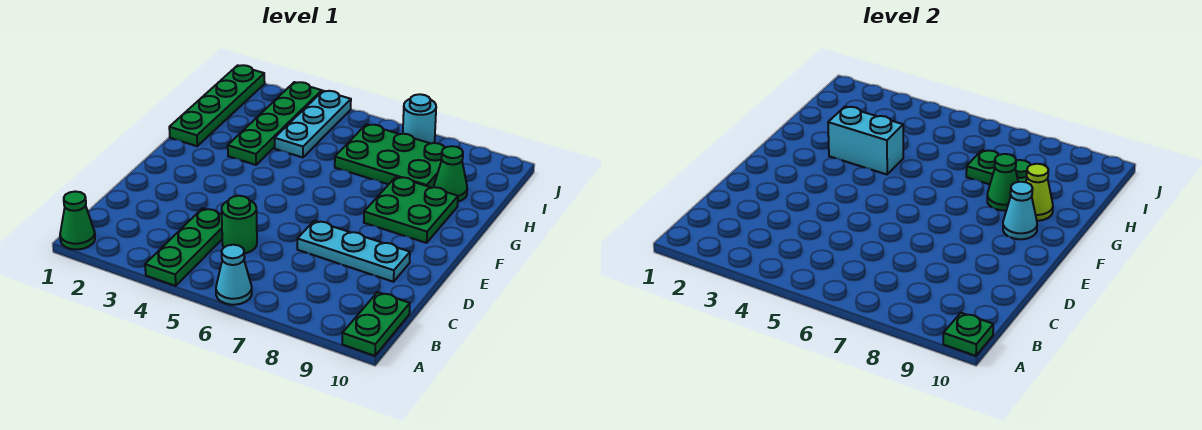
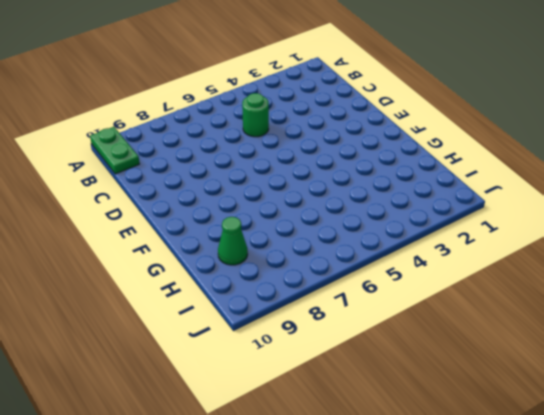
none -> green cone A1 level 1
none -> green plate A4:C4 level 1
none -> cyan cone A6 level 1

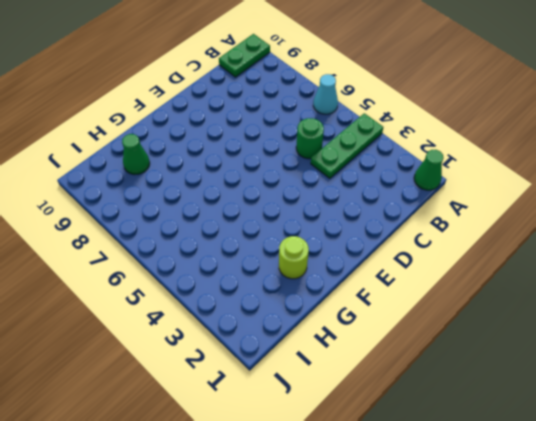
lime round brick G2 level 1 -> none
none -> cyan plate D7:D9 level 1
none -> green plate F8:G9 level 1
none -> green plate G1:J1 level 1

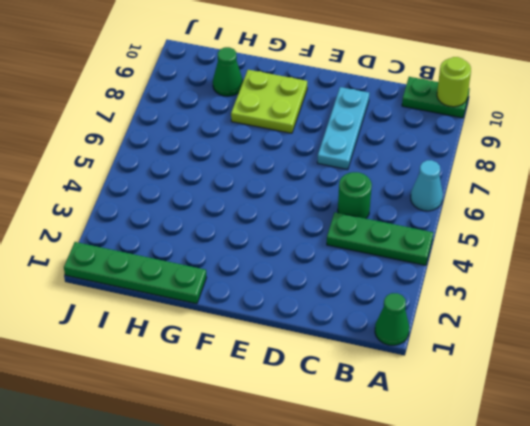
lime round brick A10 level 2 -> green plate A10 level 2
lime plate F8:G9 level 1 -> green plate F8:G9 level 1
none -> green plate G3:J3 level 1
none -> cyan plate H4:J4 level 1
none -> green plate H6:I8 level 1

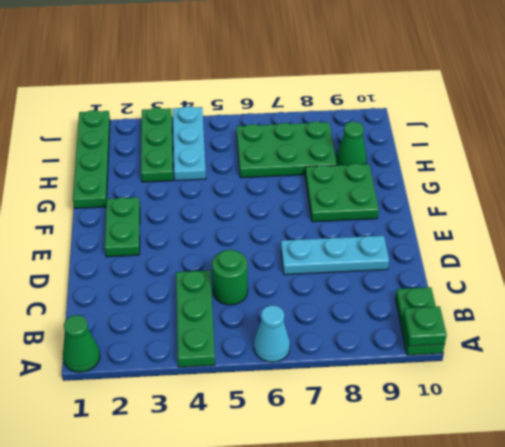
green plate E2:F2 level 1 -> green plate H7:H8 level 2
green plate H3:J3 level 1 -> green plate G3:J3 level 1
none -> cyan round brick J7 level 1
none -> cyan cone F9 level 2
none -> cyan brick G3:G4 level 2

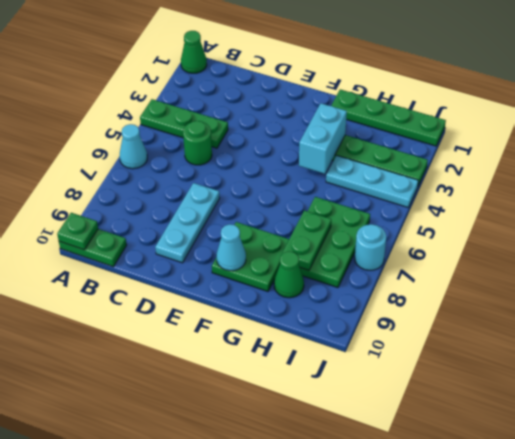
none -> green cone G8 level 2
none -> lime cone G9 level 2

